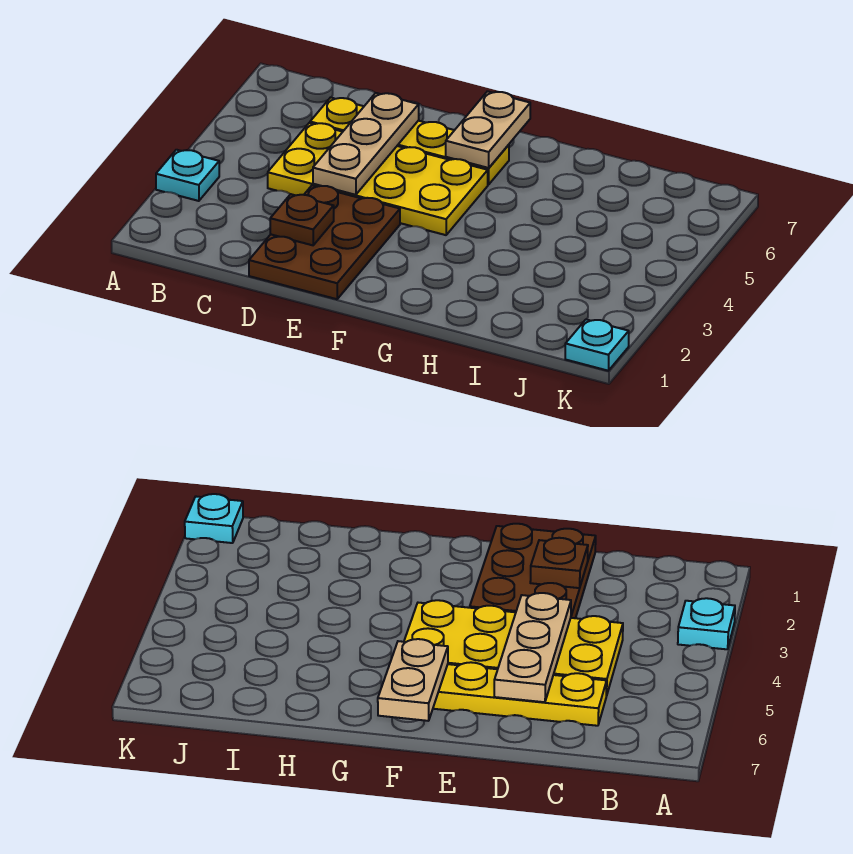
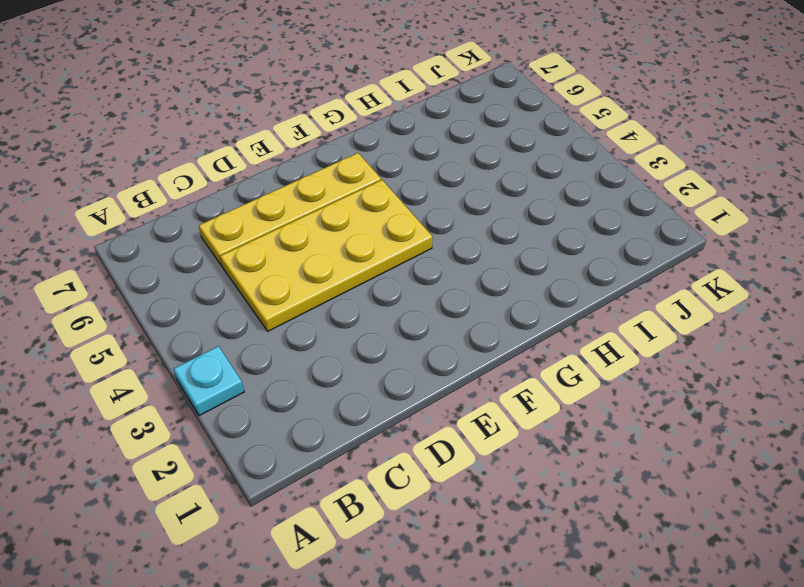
none -> brown plate D1:E3 level 1
none -> cyan plate K1 level 1

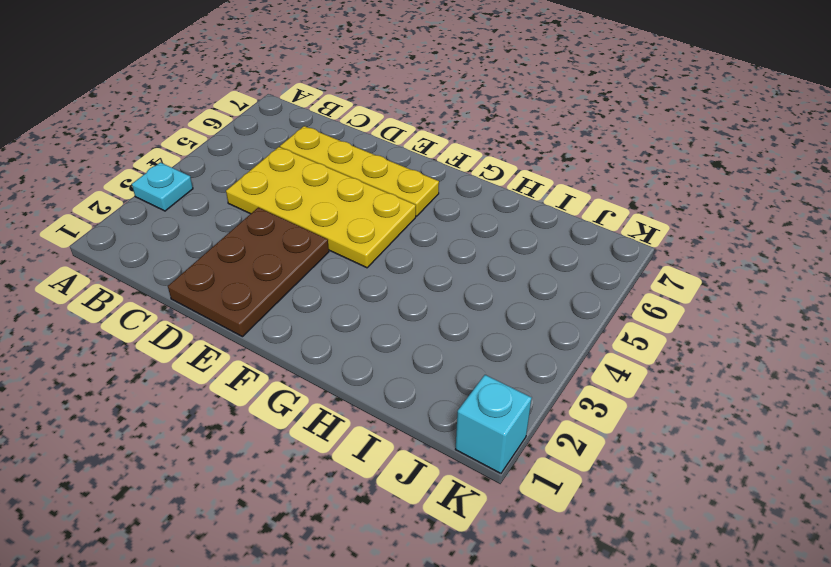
cyan brick K1 level 1 -> cyan plate K1 level 1
none -> brown plate D2 level 2
none -> tan plate D4:D6 level 2

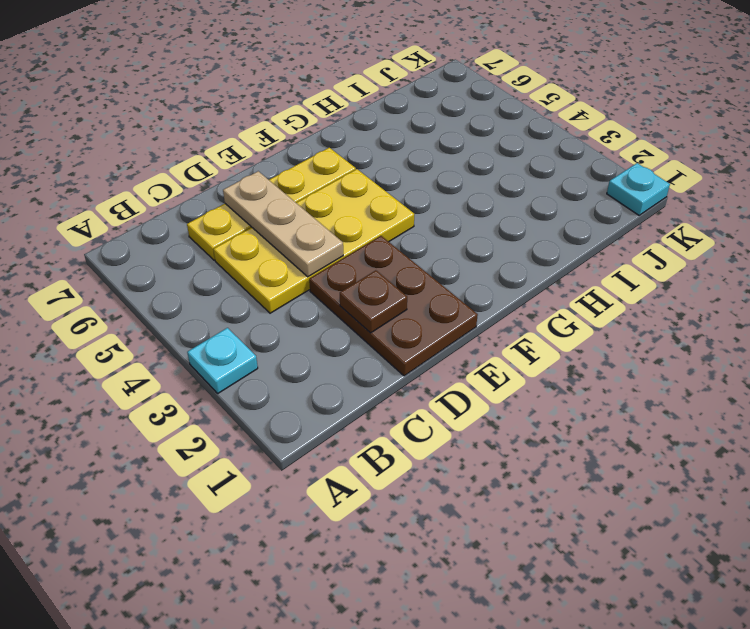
none -> tan plate F6:F7 level 2

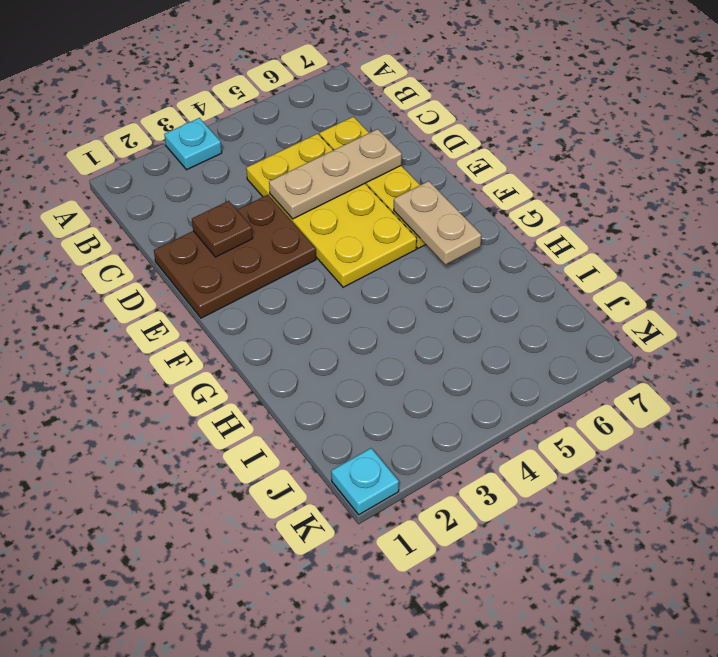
tan plate F6:G6 level 2 -> tan plate F6:F7 level 2

